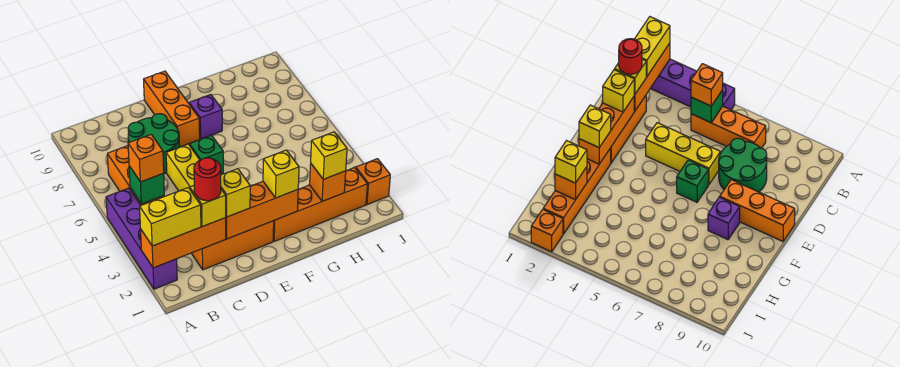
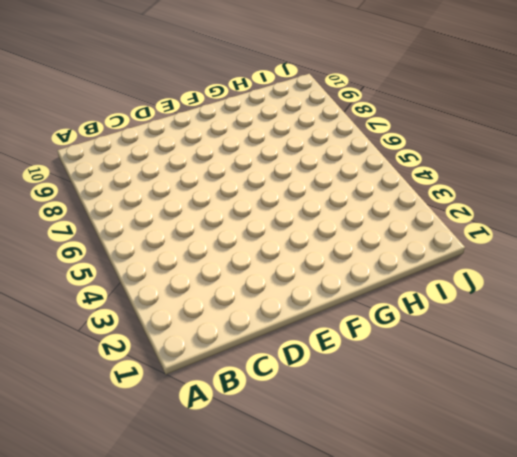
none -> purple brick A2:A5 level 1
none -> orange brick B5:B7 level 1
none -> orange brick C2:E2 level 1

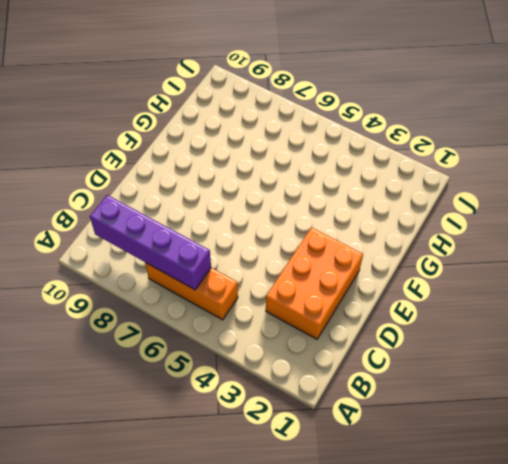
purple brick B6:B9 level 2 -> purple brick A2:A5 level 1
orange brick C2:E3 level 1 -> orange brick C2:E2 level 1
none -> green round brick C7:D8 level 1
none -> yellow brick D4:D6 level 1
none -> green brick E6 level 1

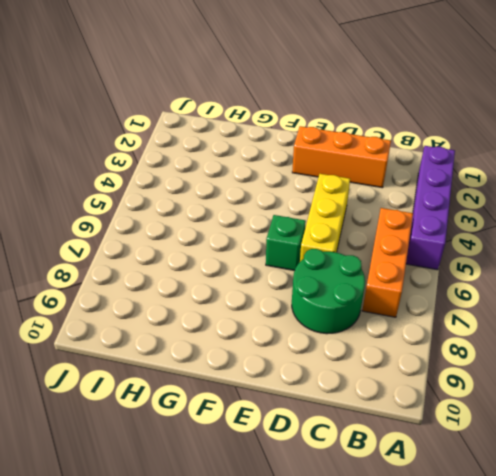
none -> orange brick E8:E10 level 1
none -> orange brick F2:I2 level 1
none -> purple brick F8 level 1

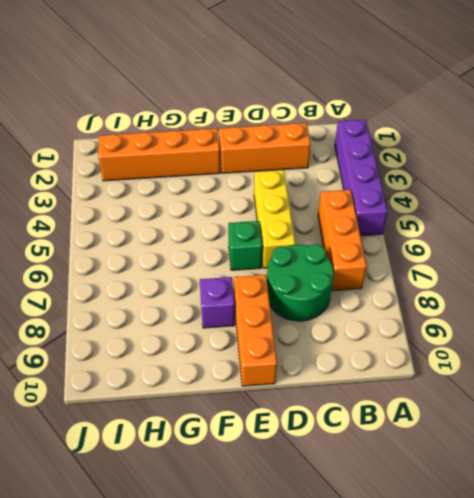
none -> orange brick J2 level 1
none -> orange brick A2:C2 level 2
none -> green brick B5 level 2

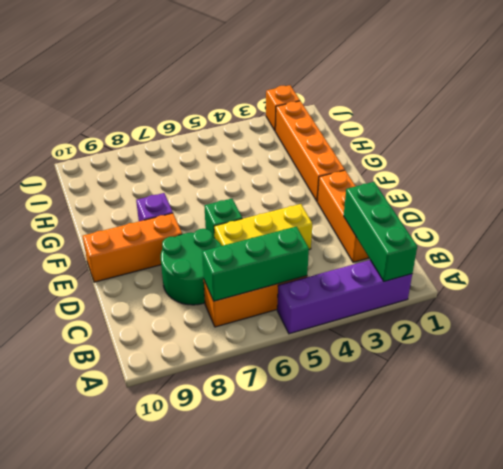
green brick A2:C2 level 2 -> orange brick A2:C2 level 2
green brick B5:B7 level 2 -> green brick B5 level 2
none -> orange brick D2:F2 level 2
none -> orange brick H2 level 2
none -> yellow brick A2:B2 level 3

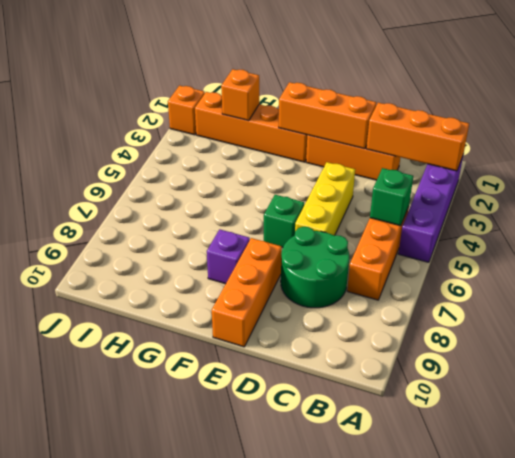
none -> yellow brick A2:B2 level 3
none -> orange brick B5 level 3
none -> yellow brick C2 level 3

